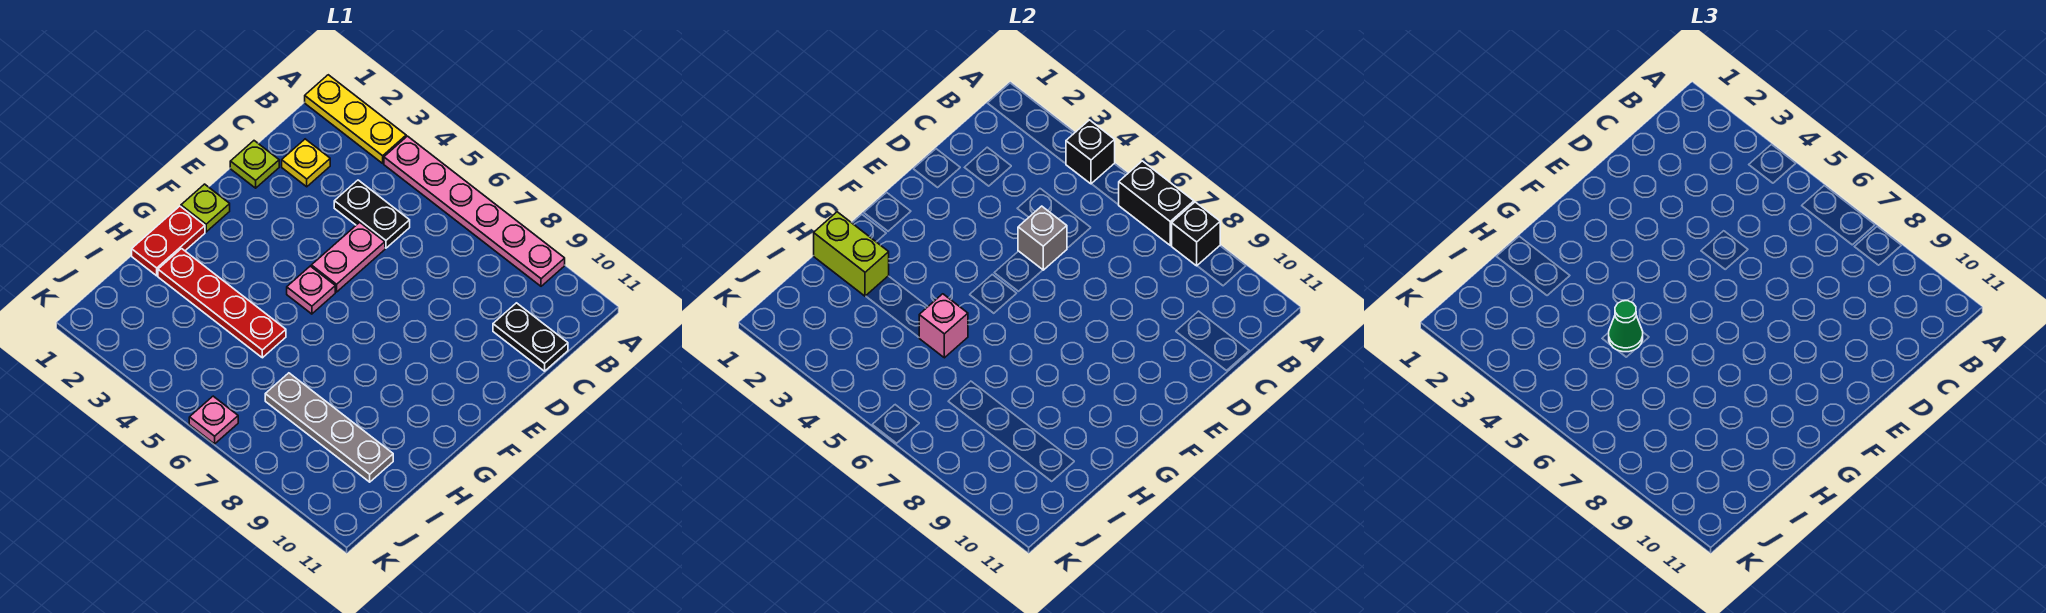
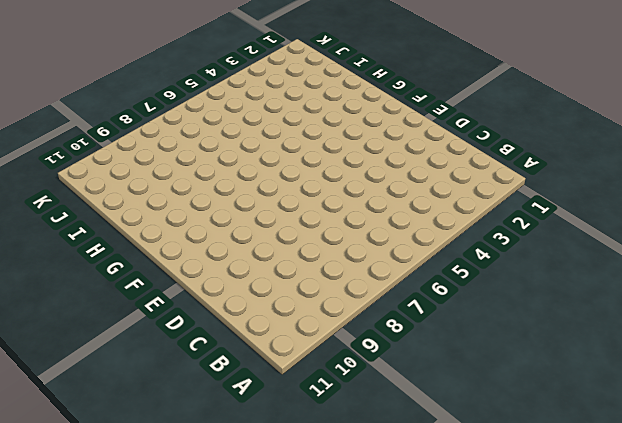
none -> yellow plate A1:A3 level 1
none -> pink plate A4:A9 level 1
none -> yellow plate C2 level 1

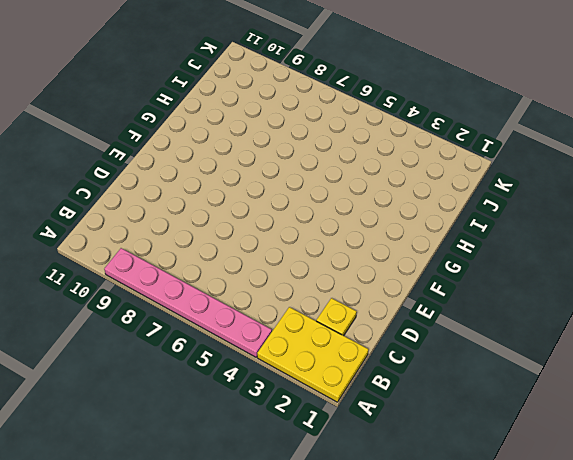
yellow plate A1:B3 level 1 -> yellow plate A1:A3 level 1
none -> black plate C4:C5 level 1
none -> black plate C10:C11 level 1
none -> lime plate D1 level 1

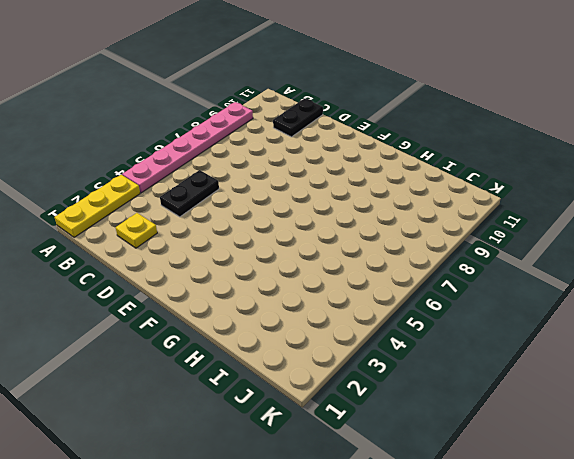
none -> lime plate D1 level 1
none -> pink plate D5:E5 level 1
none -> lime plate F1 level 1

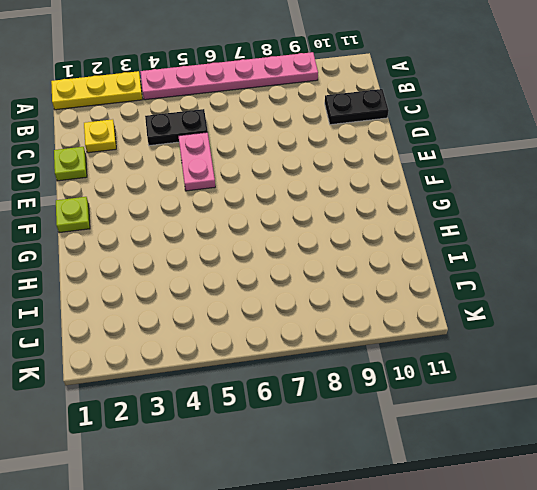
none -> pink plate F5 level 1
none -> red plate G1:H1 level 1
none -> red plate H2:H5 level 1

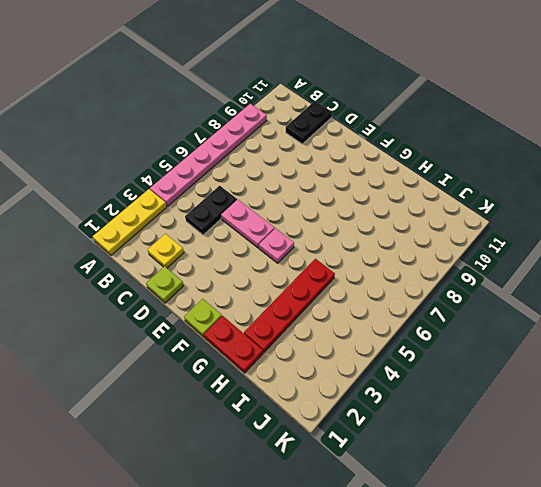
none -> grey plate I7:I10 level 1
none -> pink plate K6 level 1
none -> black brick A4 level 2

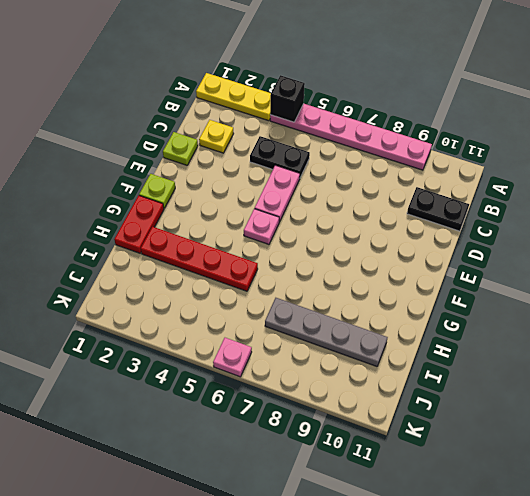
none -> black brick A6:A7 level 2
none -> black brick A8 level 2
none -> grey brick D5 level 2

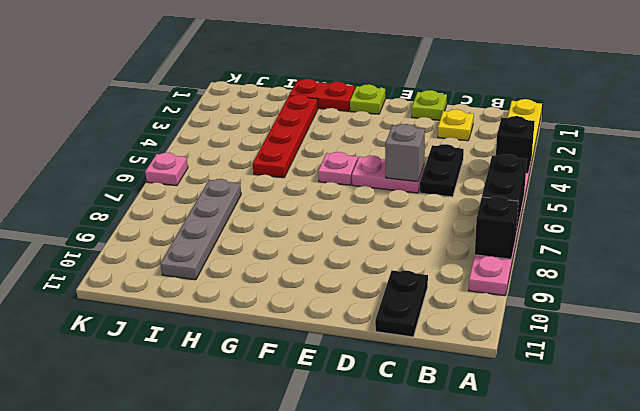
none -> lime brick H1:H2 level 2
none -> pink brick H5 level 2
none -> green cone H5 level 3

